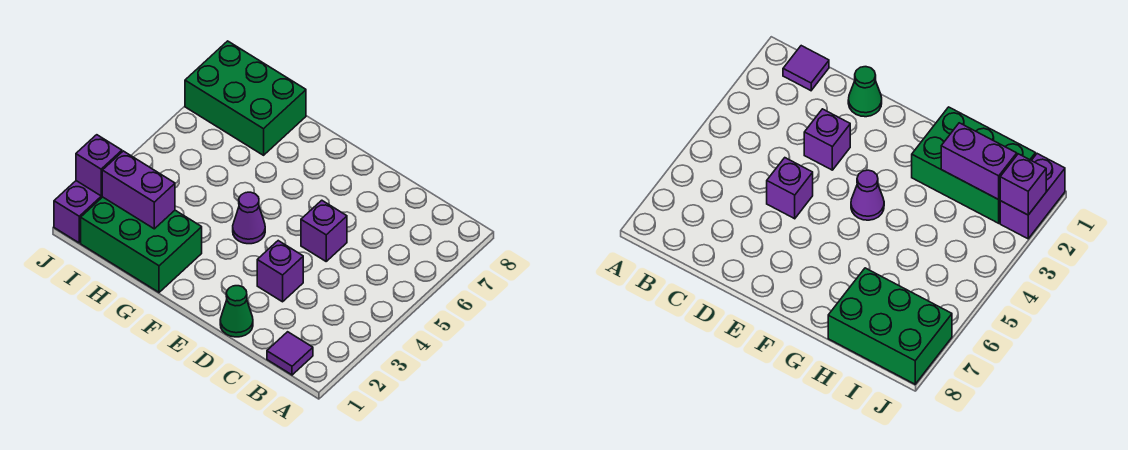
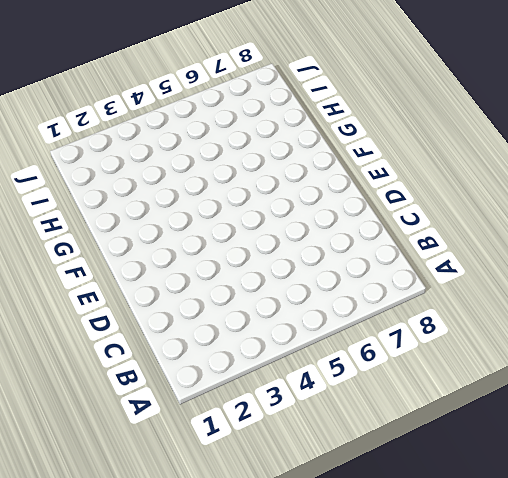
none -> purple tile B1 level 1
none -> green cone D1 level 1

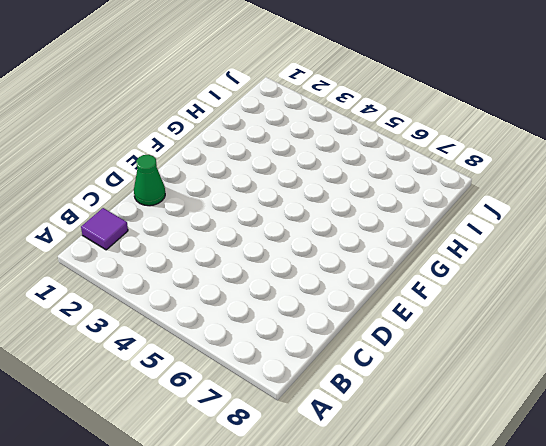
none -> purple brick D3 level 1
none -> purple brick D5 level 1

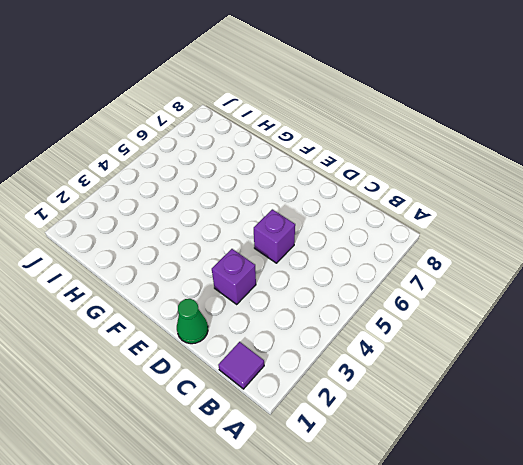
none -> purple cone F4 level 1
none -> green brick G1:I2 level 1

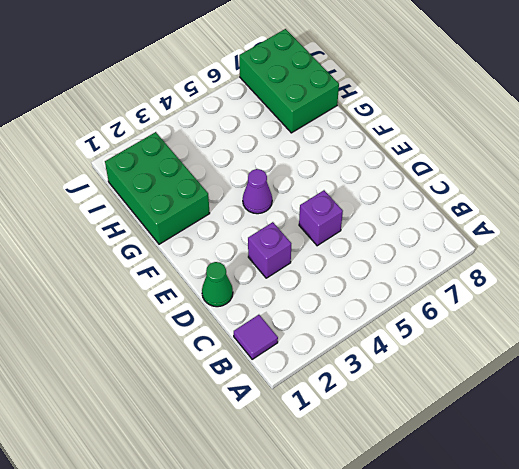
none -> purple brick J1:J2 level 1
none -> purple brick H2:I2 level 2

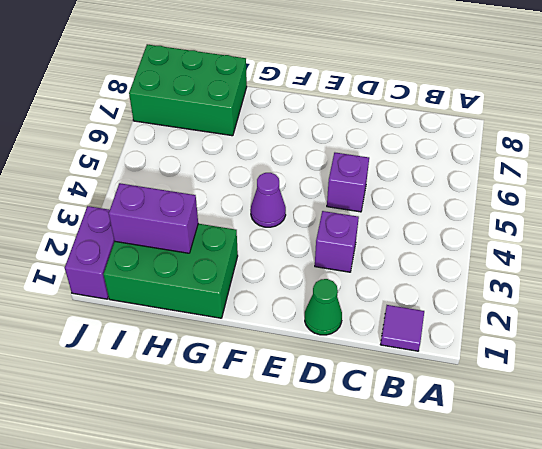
none -> purple brick J2 level 2

